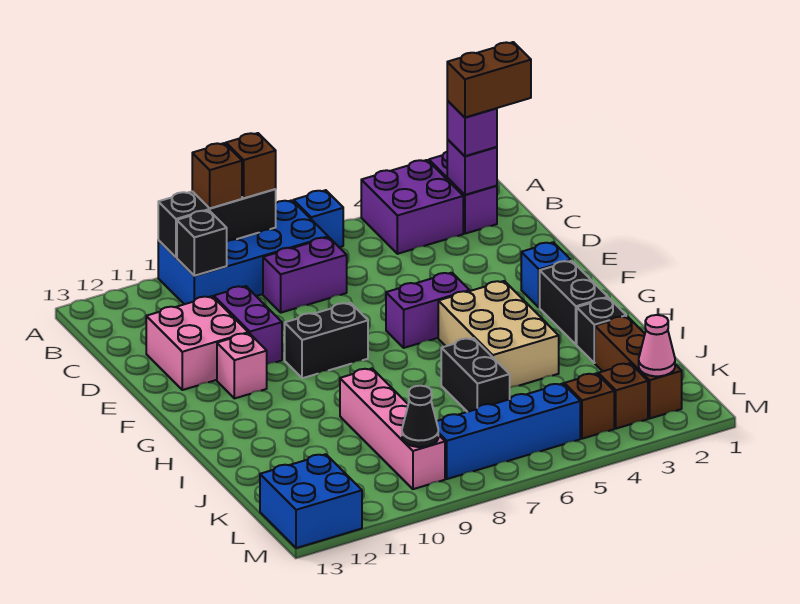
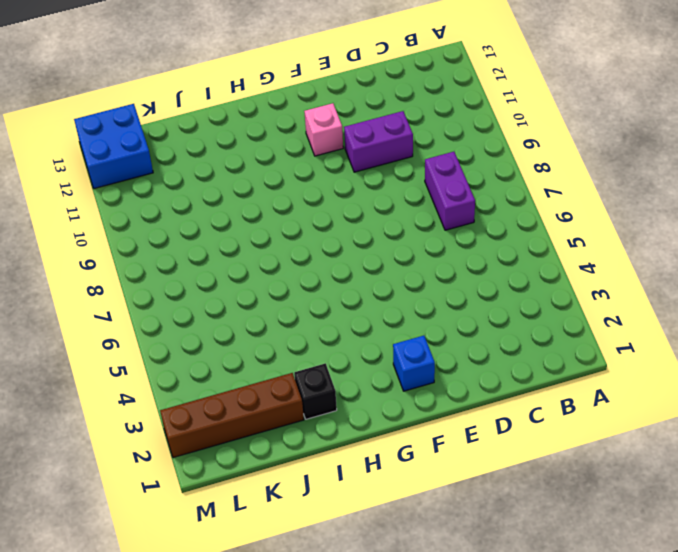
brown brick J2:M2 level 1 -> brown brick J2:L2 level 1
none -> purple brick A2:B2 level 1
none -> purple brick A3:B4 level 1
none -> blue brick A6 level 1
none -> blue brick A7:B10 level 1

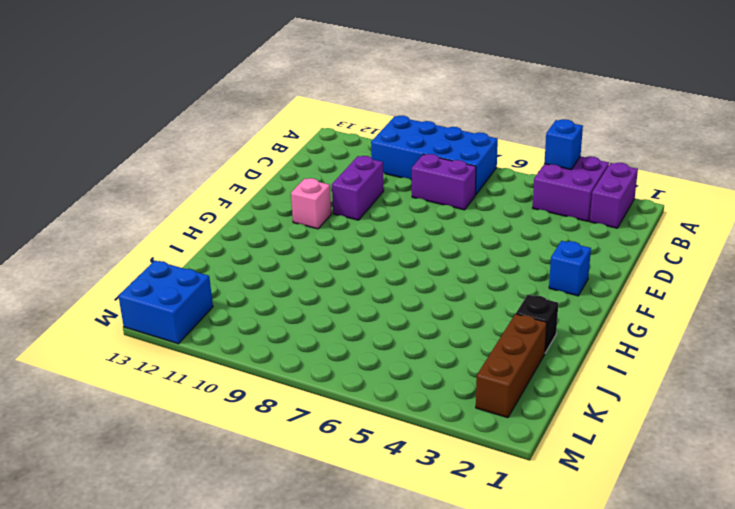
blue brick A4 level 2 -> blue brick A6 level 1
none -> pink brick D11:E12 level 1
none -> purple brick F5:F6 level 1
none -> black brick F8:F9 level 1
none -> black brick G2:H2 level 1

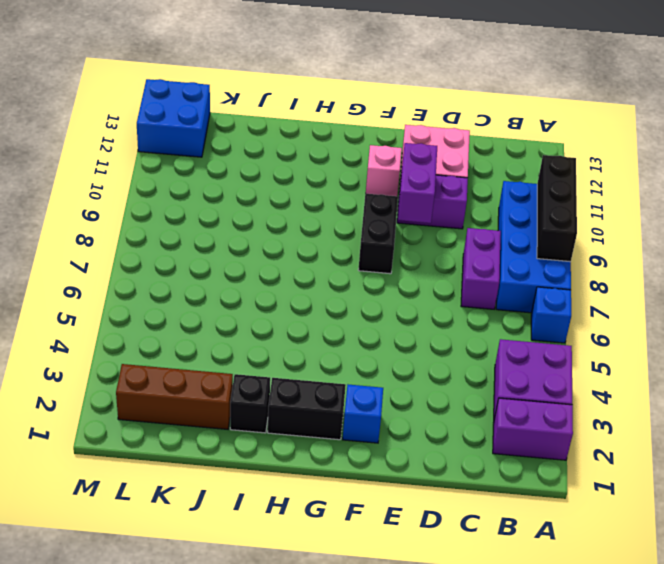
purple brick E9:E10 level 2 -> purple brick F5:F6 level 1
none -> tan brick G4:I5 level 1
none -> black brick I6:J6 level 1
none -> pink brick I9:L9 level 1
none -> brown brick L3 level 1

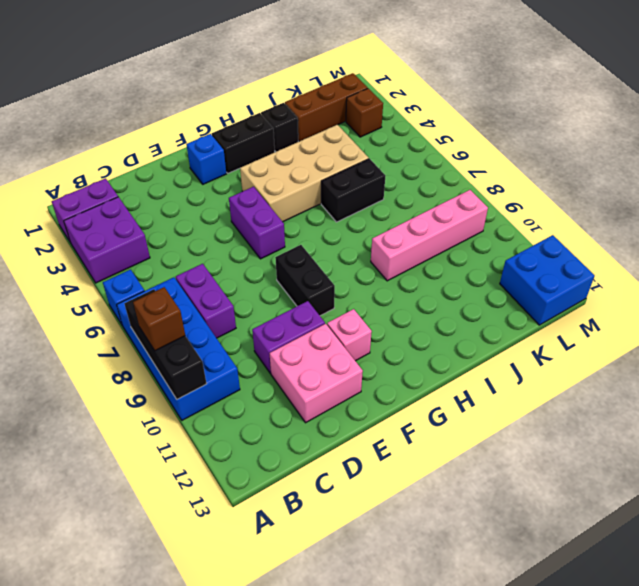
tan brick G4:J5 level 1 -> tan brick G4:I5 level 1
none -> brown brick L4 level 1
none -> blue brick L5:L8 level 1
none -> purple brick B2 level 2
none -> black brick B10 level 2

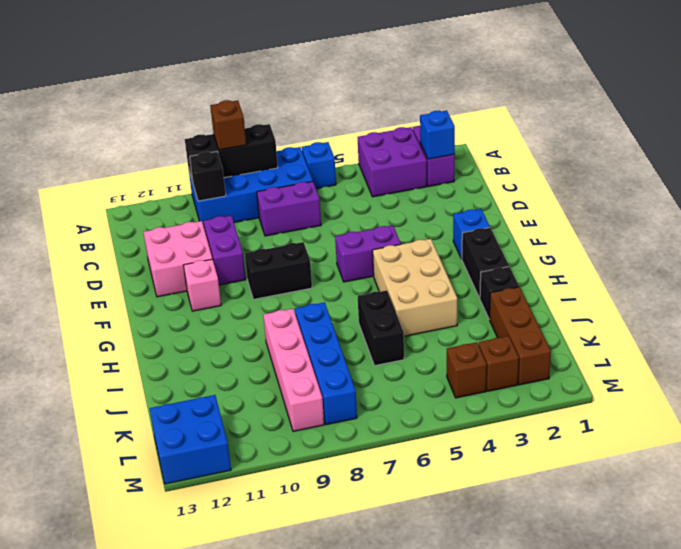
blue brick B2 level 2 -> purple brick B2 level 2
blue brick I8:L8 level 1 -> blue brick L5:L8 level 1
none -> pink cone L2 level 2
none -> black cone L9 level 2
none -> brown brick A8 level 3
none -> purple brick B2 level 3

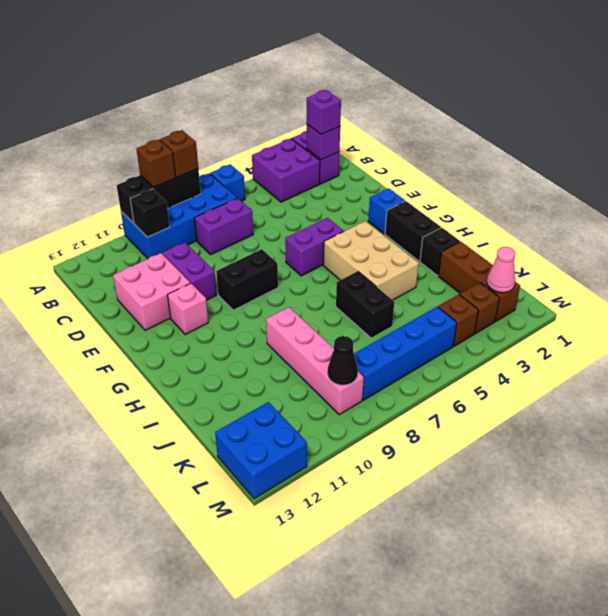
none -> brown brick B1:B2 level 4

